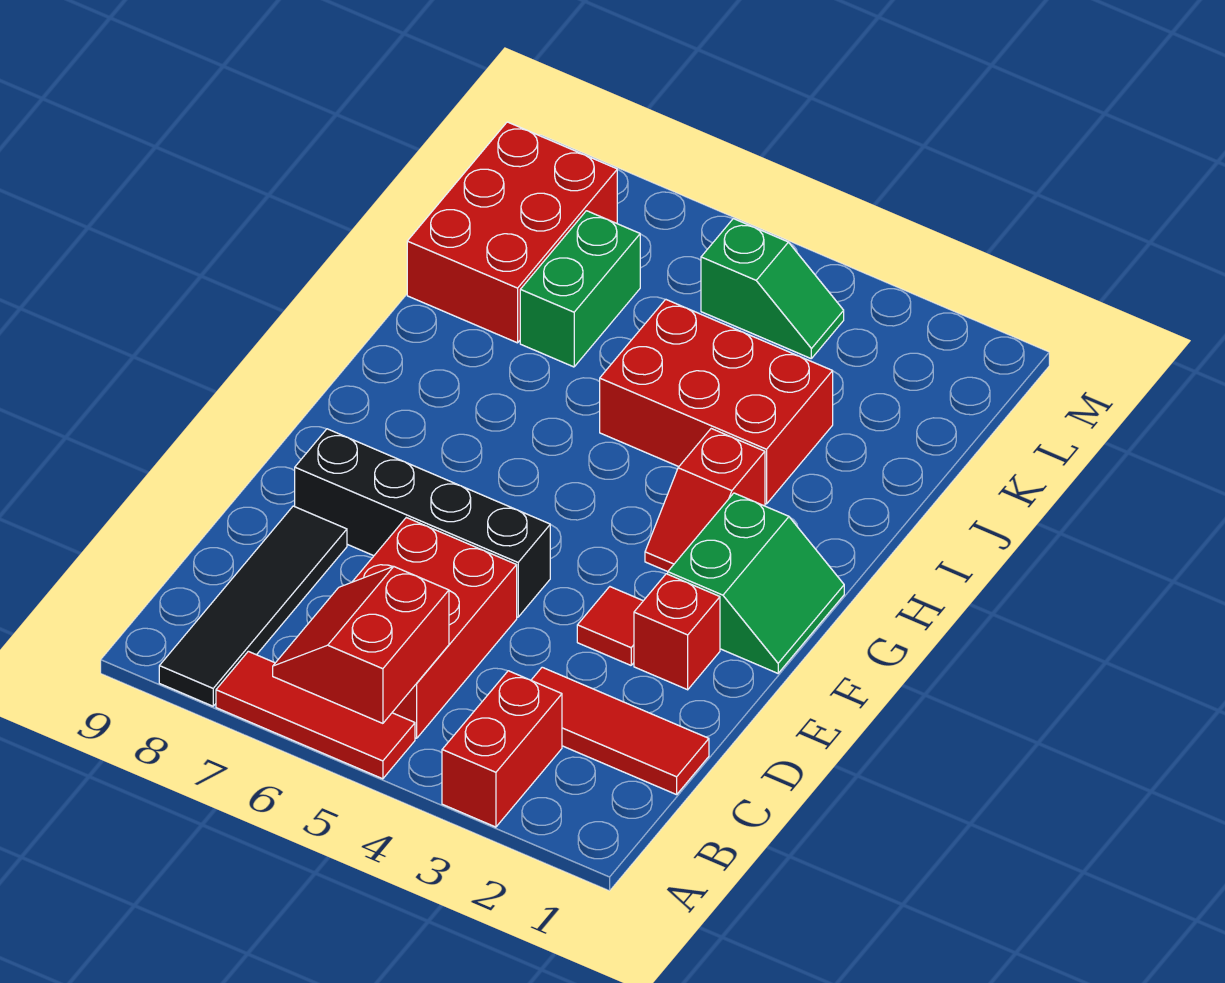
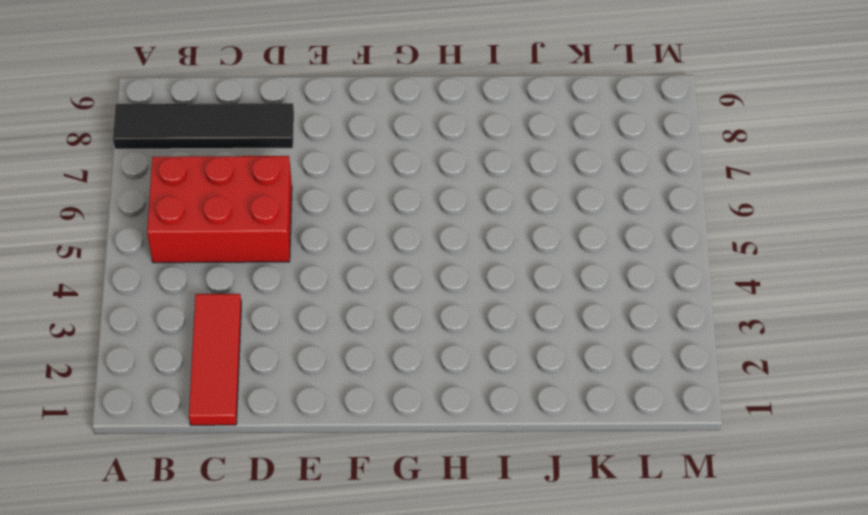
none -> red brick A3:B3 level 1
none -> red tile A5:A7 level 1
none -> red brick E2 level 1

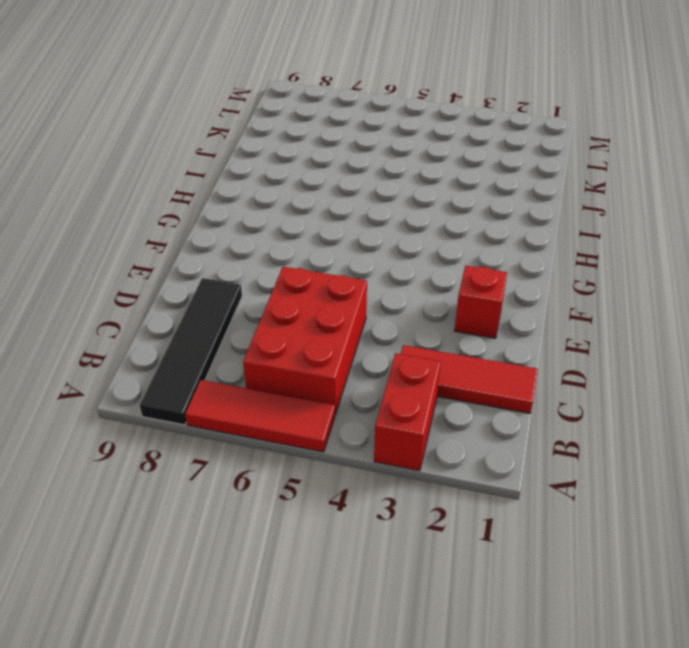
none -> red tile E3 level 1
none -> black brick E5:E8 level 1
none -> green slope F1:G2 level 1 top 2

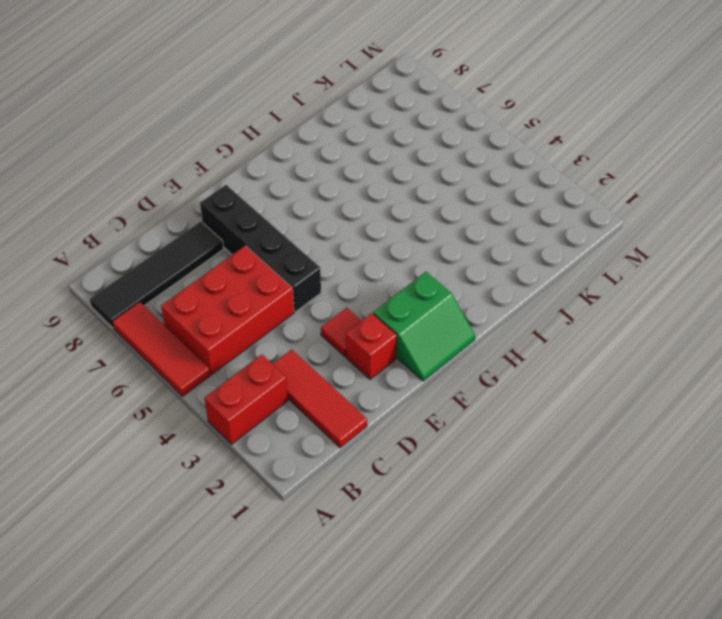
none -> red slope G3:H3 level 1 top H
none -> red brick I3:J5 level 1
none -> green brick J7:K7 level 1

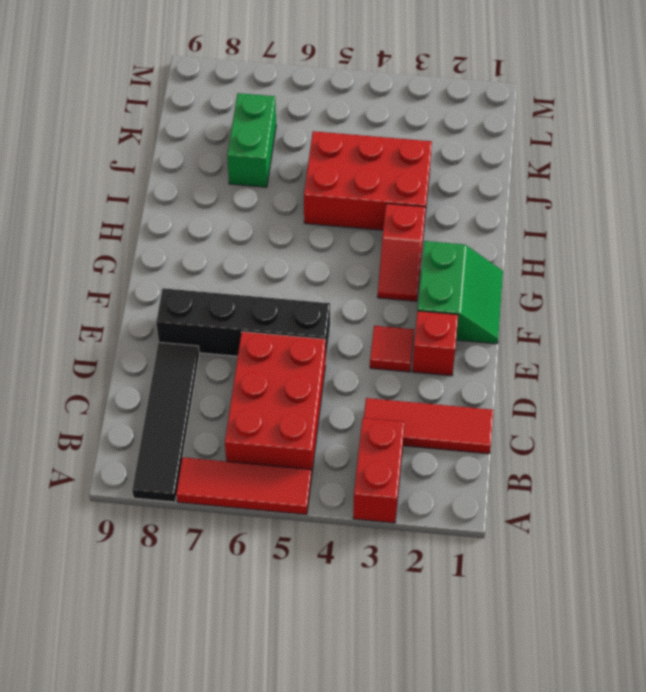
none -> red brick J8:L9 level 1
none -> green slope L4:L5 level 1 top 5
none -> red slope A5:B6 level 2 top 5

